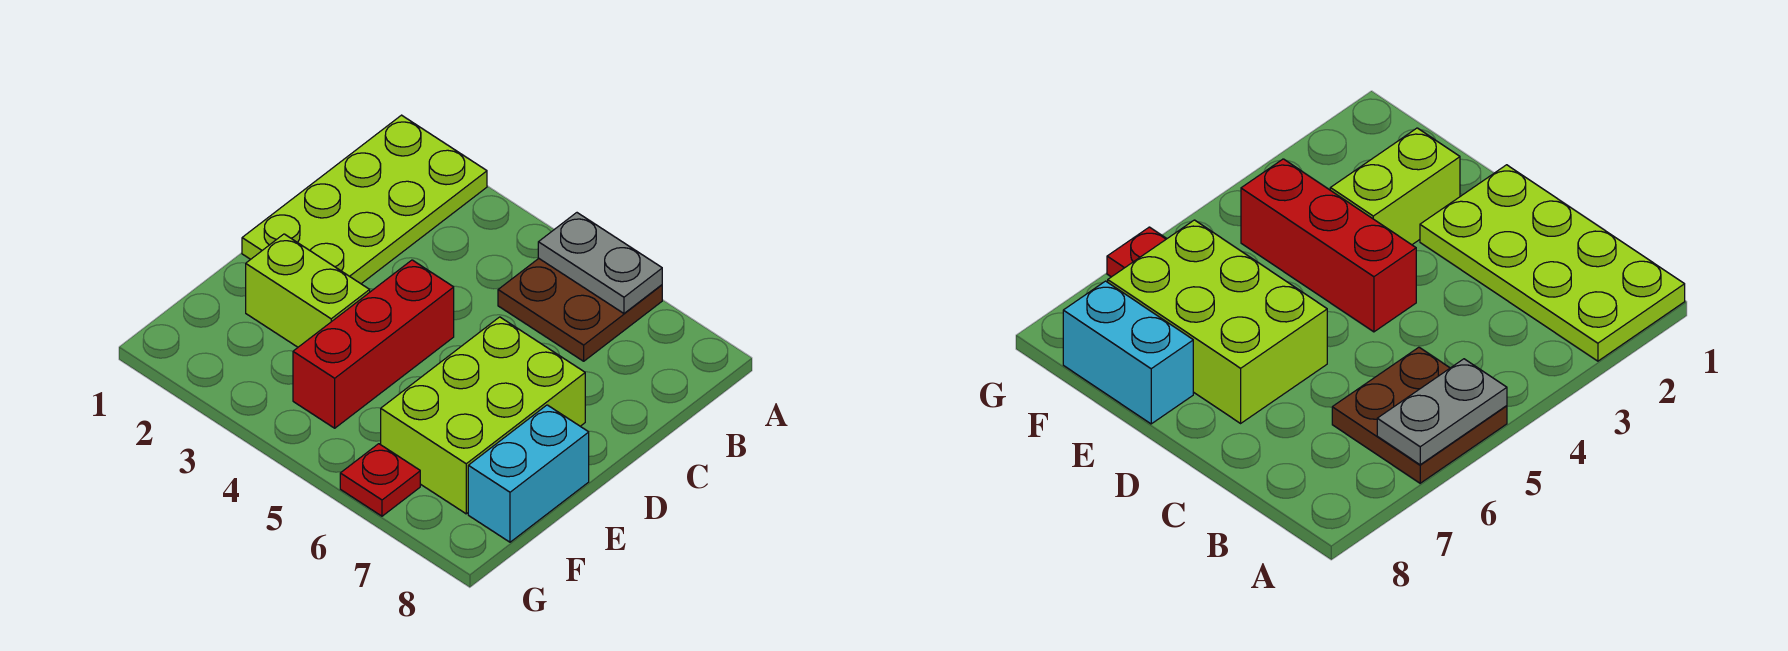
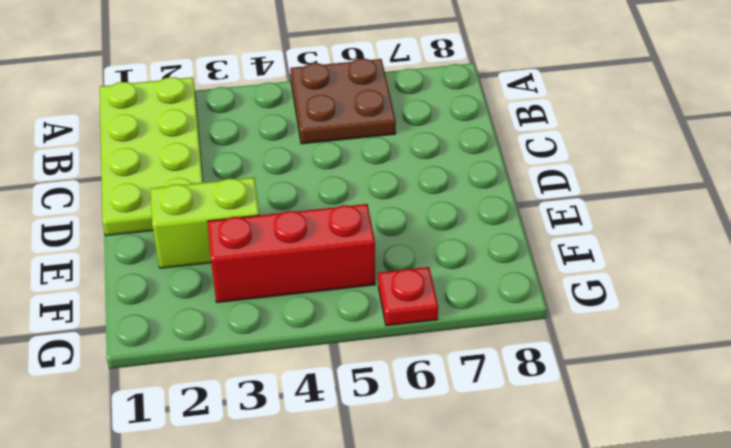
red brick F3:F5 level 1 -> red brick D4:F4 level 1
none -> lime brick D6:F7 level 1
none -> cyan brick E8:F8 level 1

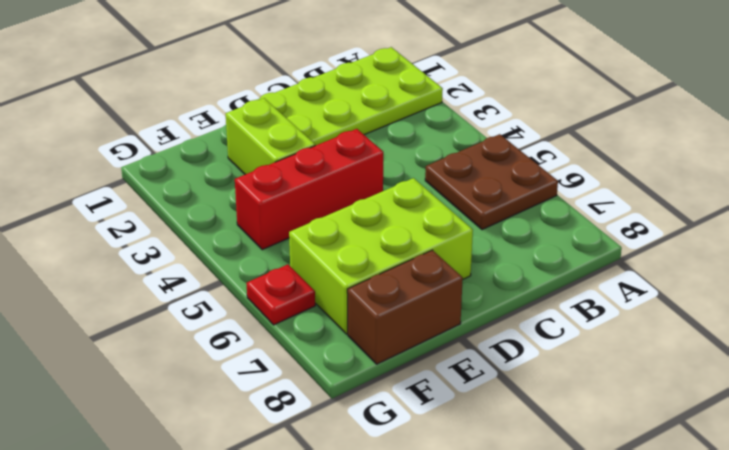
brown brick E8:F8 level 1 -> cyan brick E8:F8 level 1
none -> grey plate A5:A6 level 2

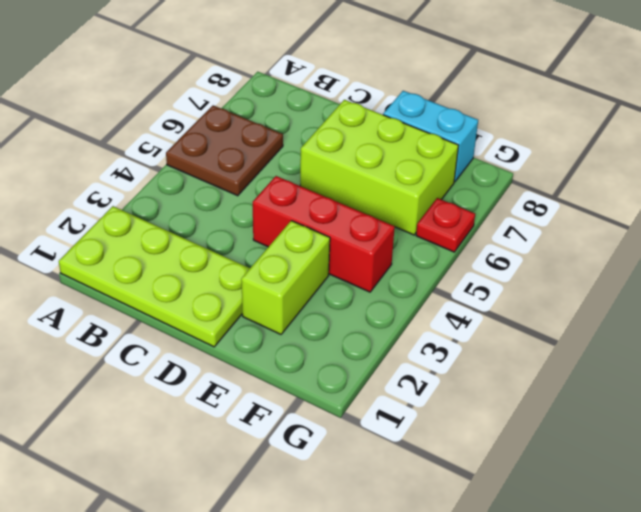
none -> grey plate A5:A6 level 2

